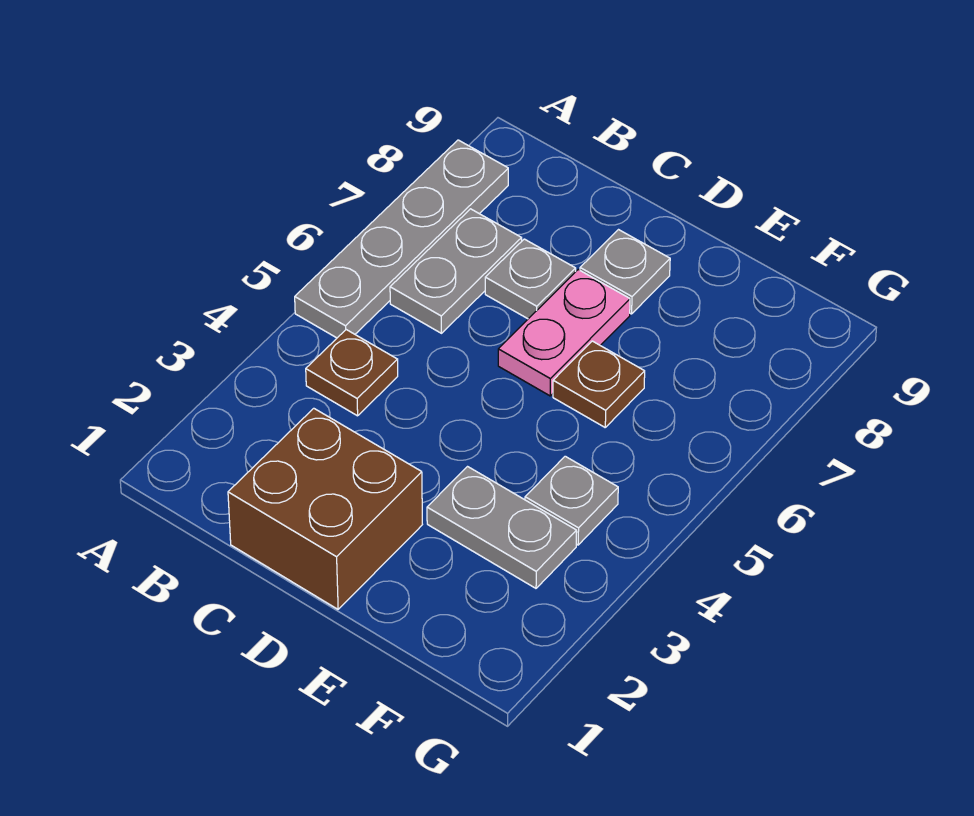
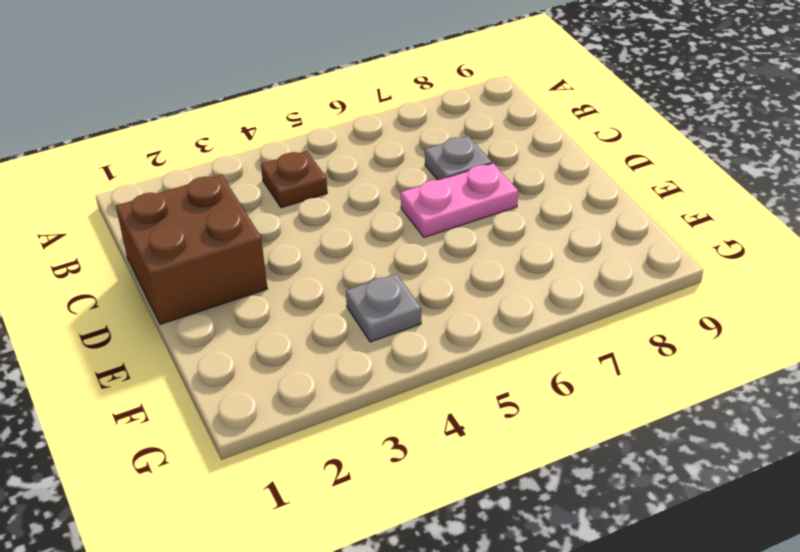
none -> grey plate A5:A8 level 1
none -> grey plate B6:B7 level 1

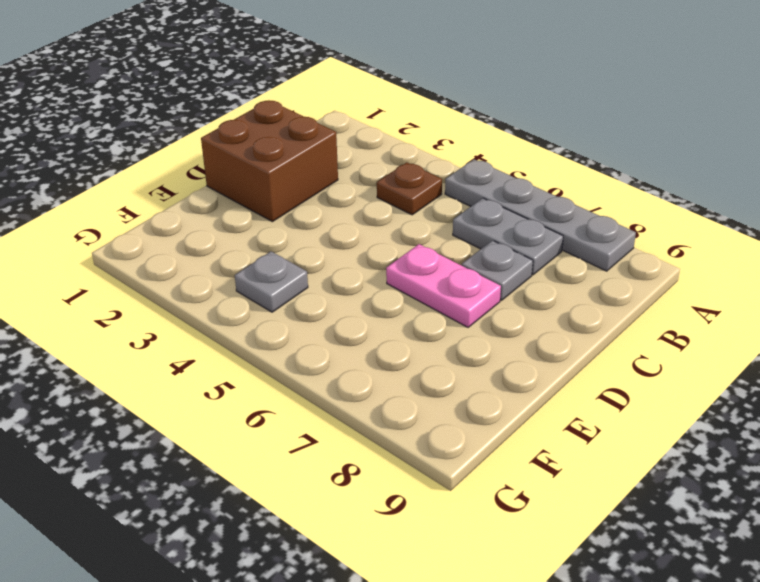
none -> grey plate D8 level 1
none -> grey plate E3:F3 level 1

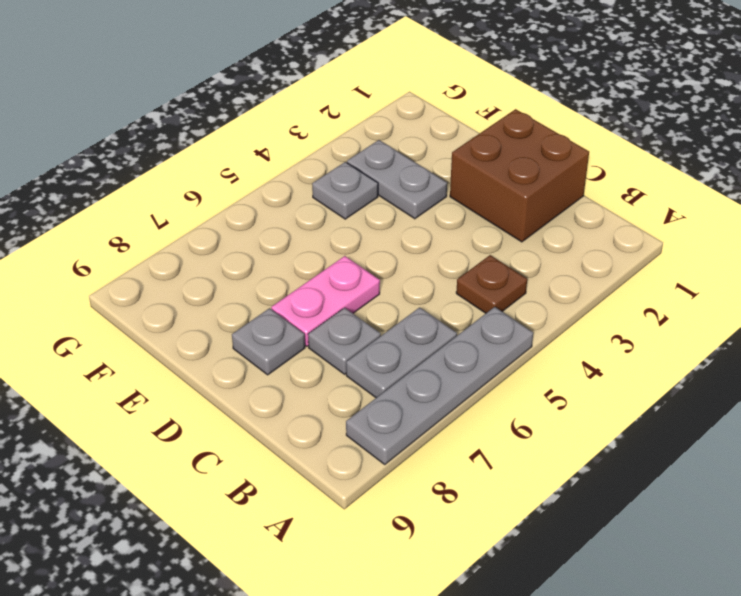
none -> brown plate E6 level 1

